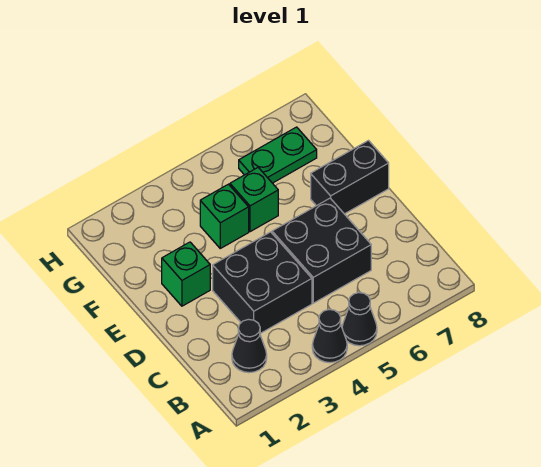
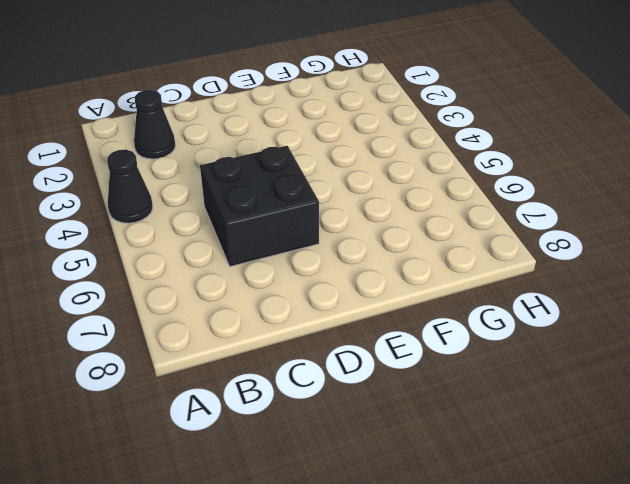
none -> black cone A5 level 1
none -> black brick C3:D4 level 1

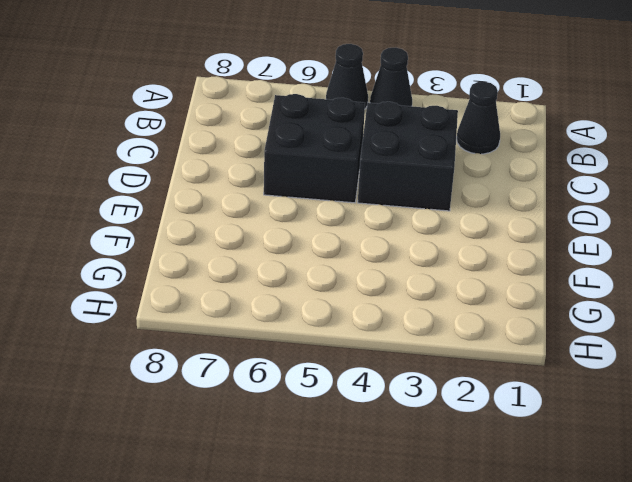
none -> green brick E2 level 1
none -> black brick E7:E8 level 1

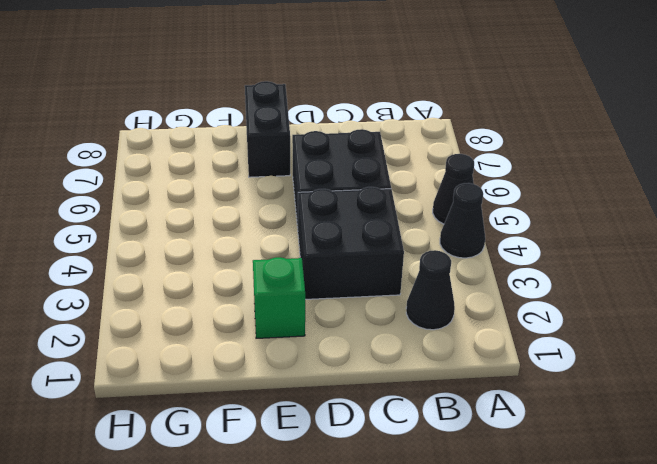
none -> green brick F4 level 1
none -> green brick F5 level 1

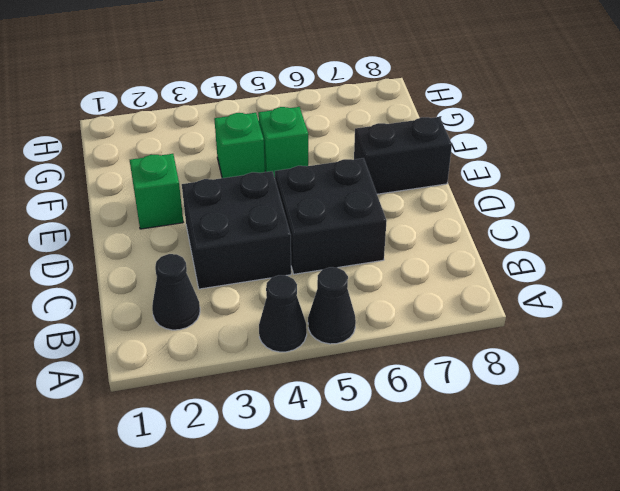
none -> green plate G6:G7 level 1

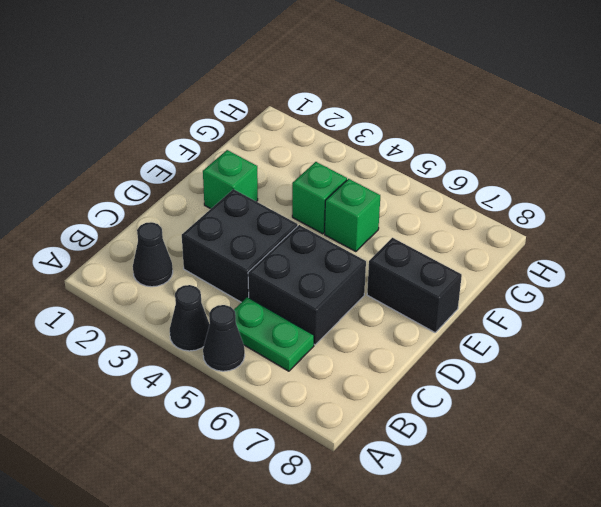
green plate B5:B6 level 1 -> green plate G6:G7 level 1

